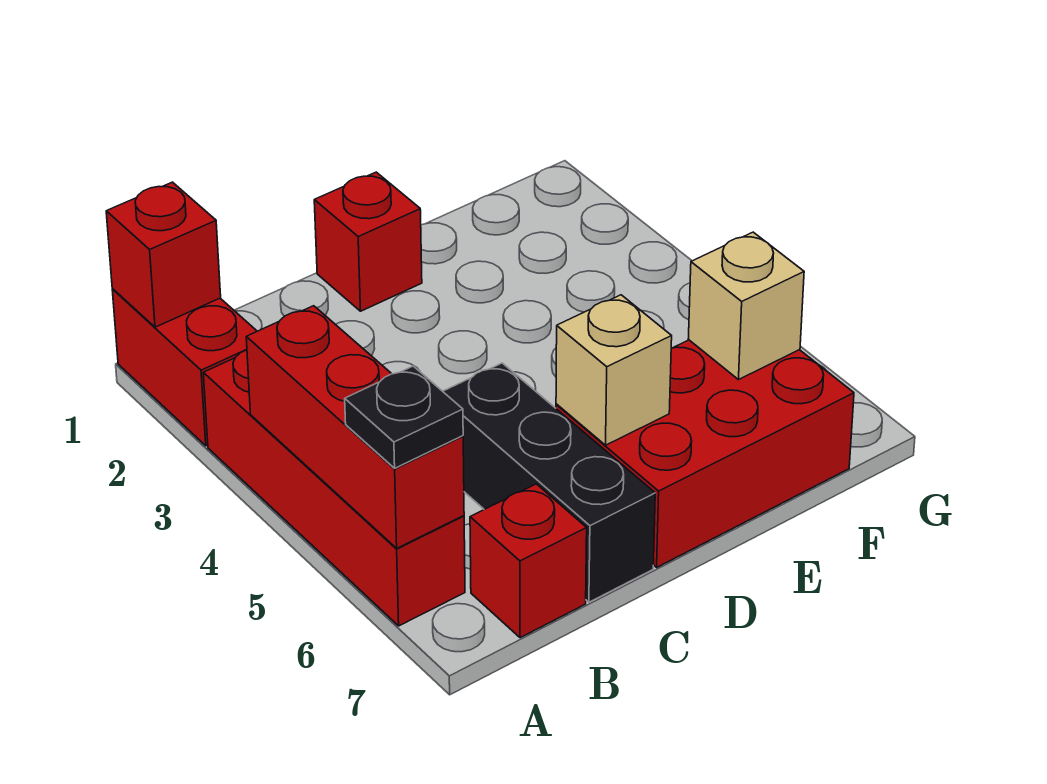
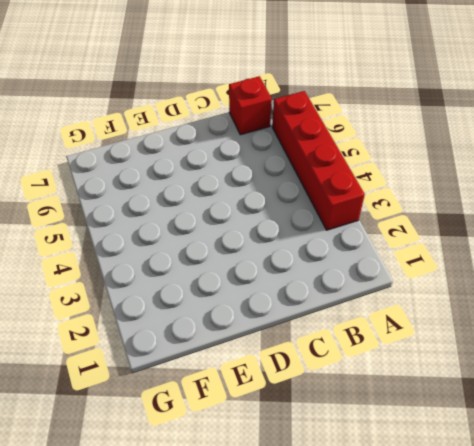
none -> red brick A1:A2 level 1
none -> black brick C5:C7 level 1

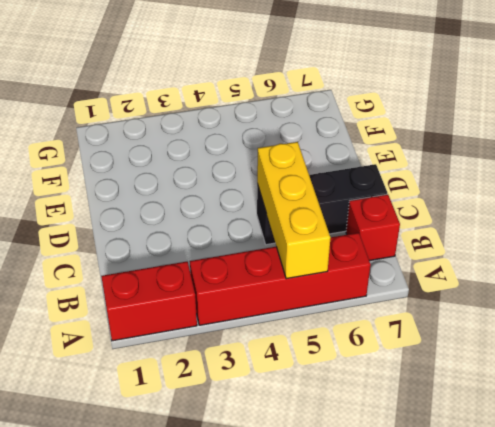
yellow brick A5:C5 level 2 -> red brick A4:A6 level 2
none -> red brick D1 level 1
none -> red brick D6:F7 level 1

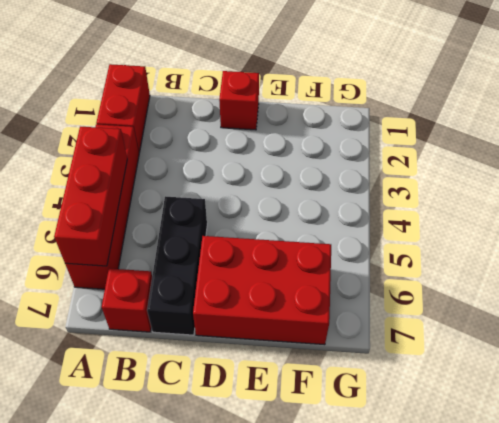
none -> red brick A1 level 2
none -> tan brick D6 level 2

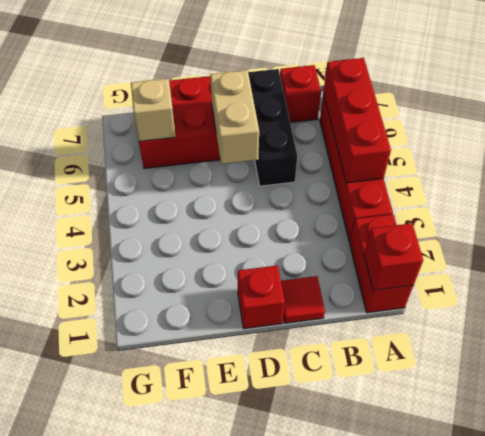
red tile C1 level 1 -> none
tan brick D5:D6 level 2 -> tan brick D6 level 2
none -> black plate A6 level 3

